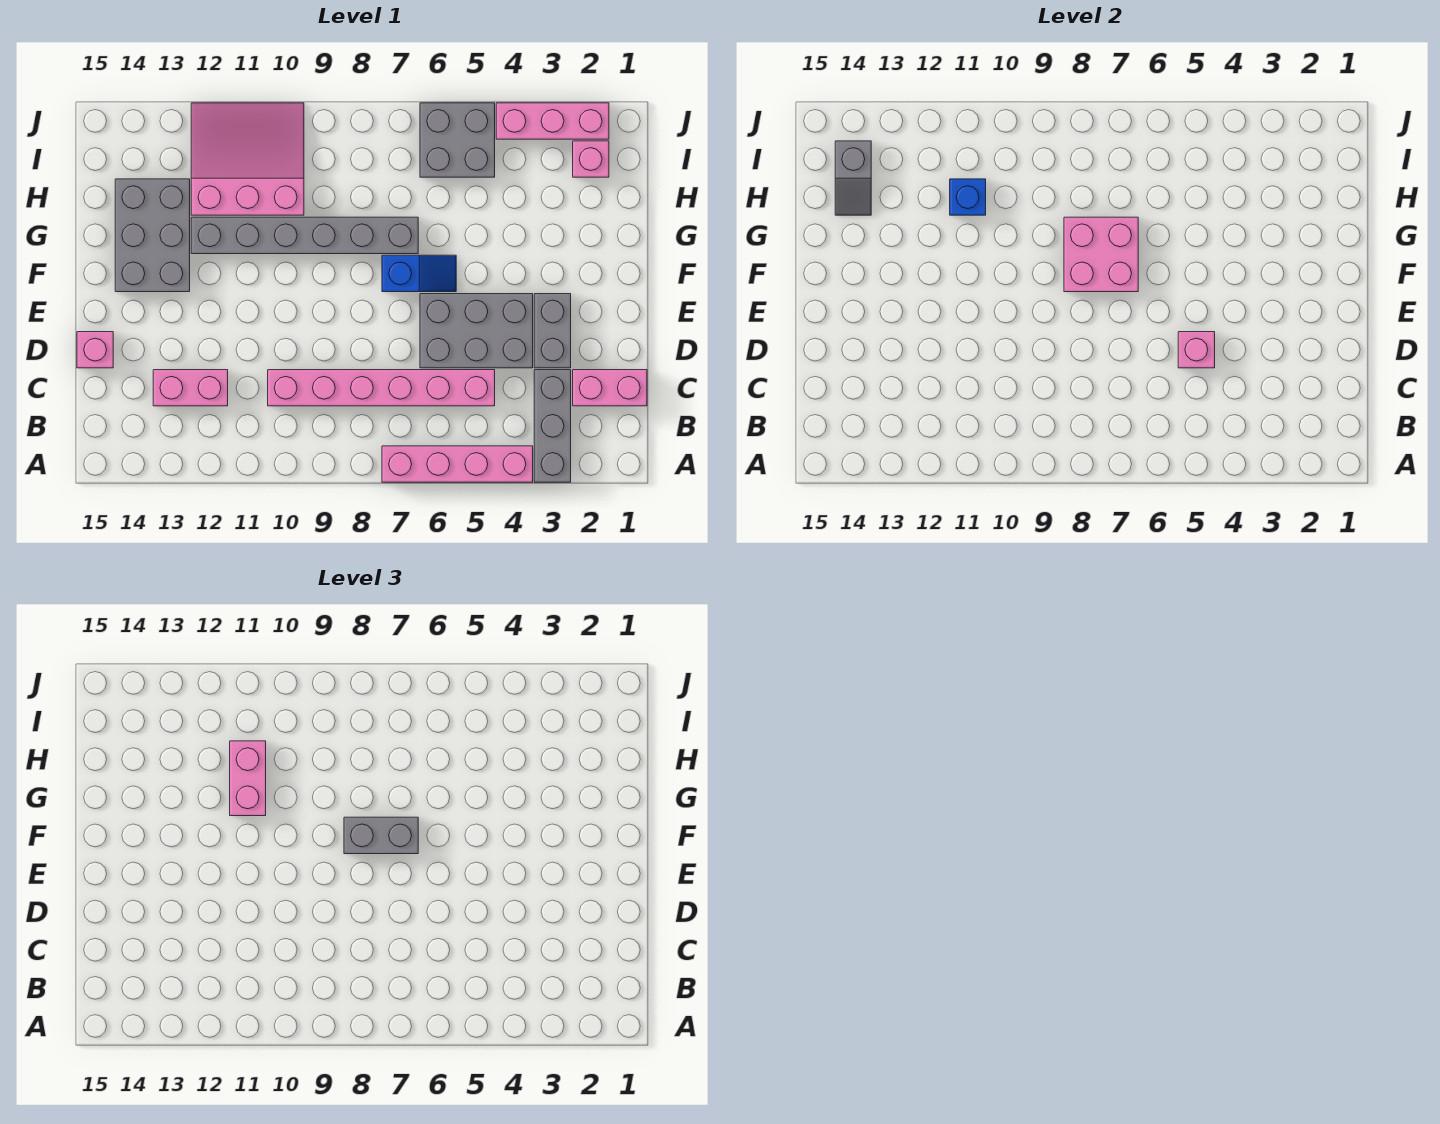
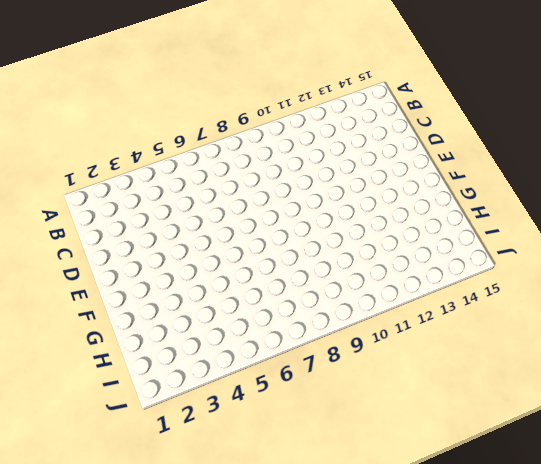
none -> grey brick A3:C3 level 1
none -> pink brick A4:A7 level 1
none -> pink brick C1:C2 level 1

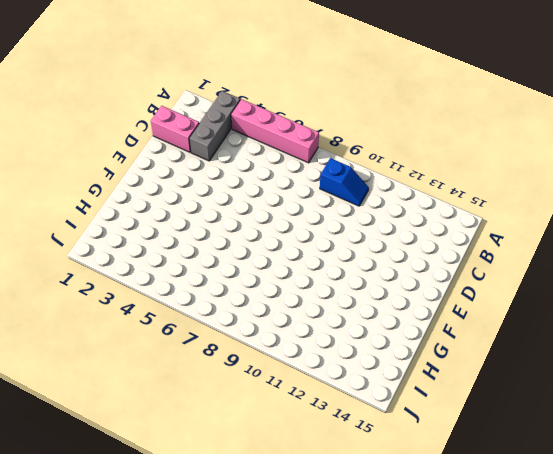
blue slope B9:B10 level 1 top 9 -> blue slope F6:F7 level 1 top 7
none -> pink brick C5:C10 level 1
none -> pink brick C12:C13 level 1
none -> grey brick D3:E3 level 1

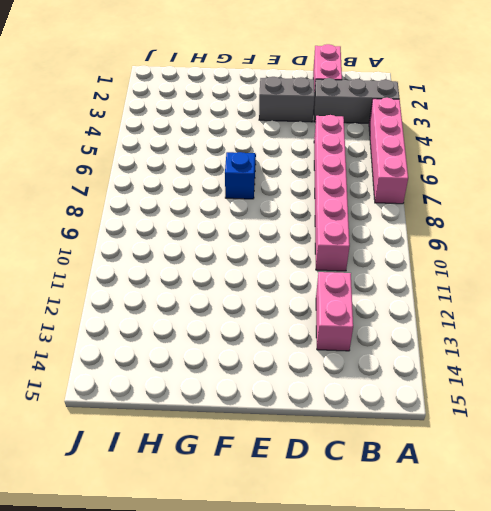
none -> grey brick D4:E6 level 1
none -> pink brick D15 level 1
none -> grey brick F13:H14 level 1

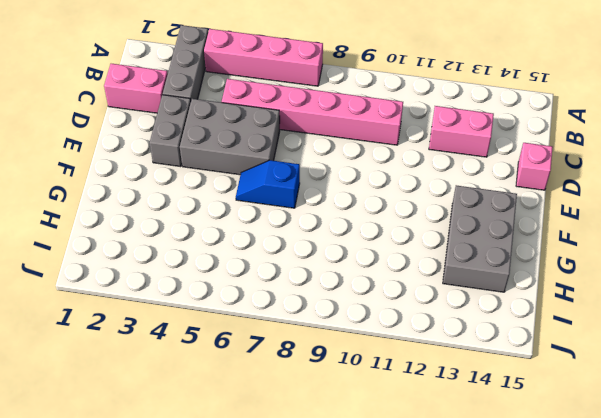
none -> grey brick G7:G12 level 1
none -> pink slope H10:J12 level 1 top H
none -> pink brick I2 level 1

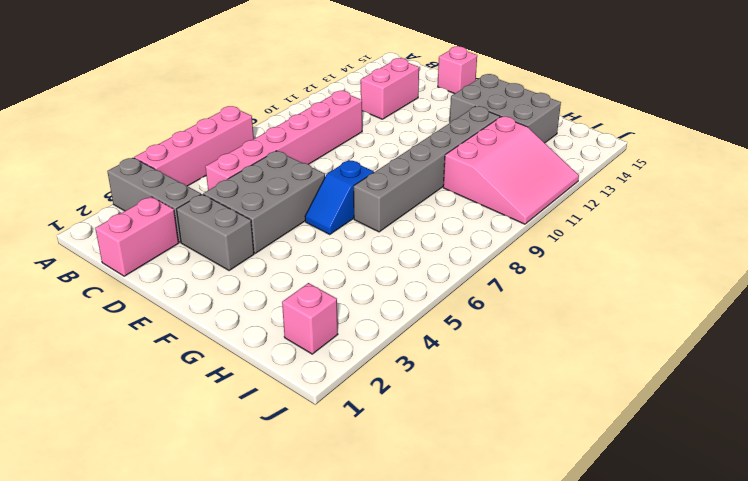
none -> grey brick I5:J6 level 1
none -> pink brick J2:J4 level 1
none -> pink brick D5 level 2

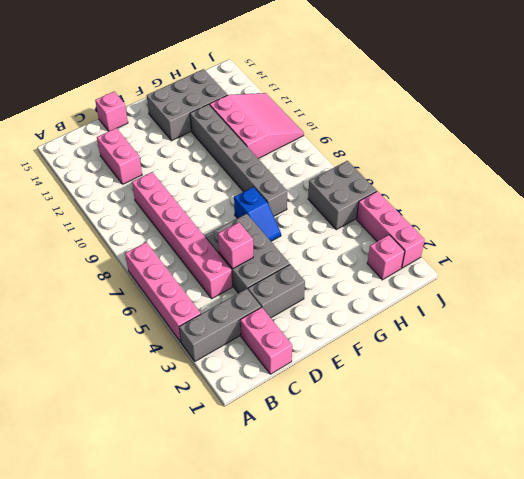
none -> pink brick F7:G8 level 2
none -> blue brick H11 level 2
none -> grey slope H14:I14 level 2 top I

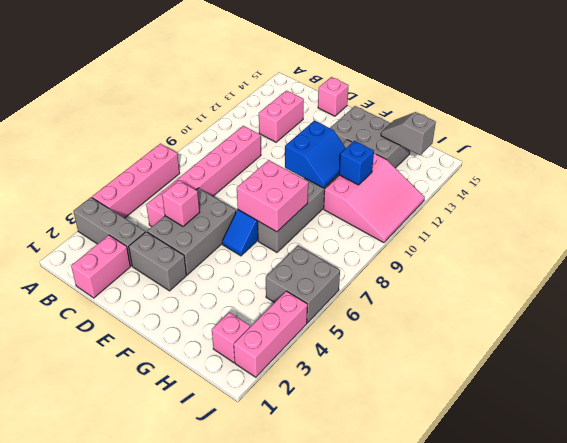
blue slope F10:G11 level 2 top F -> none
none -> grey brick F7:F8 level 3
none -> pink brick G11:H11 level 3

